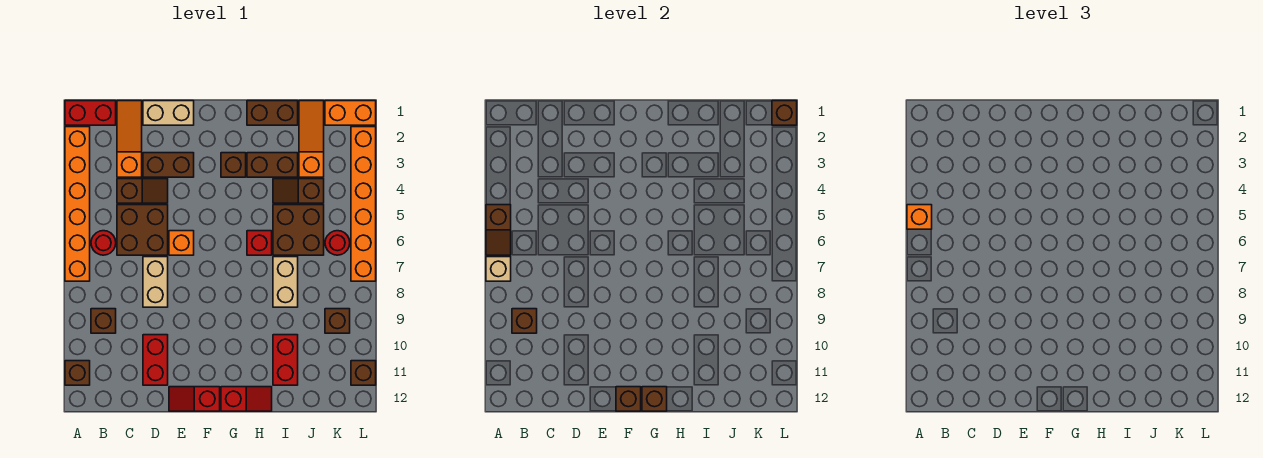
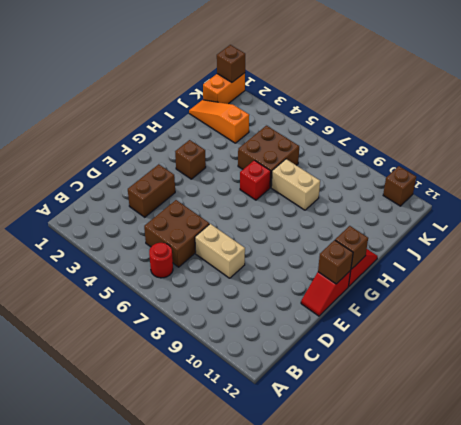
none -> red brick A1:B1 level 1
none -> orange brick A2:A7 level 1
none -> brown brick A11 level 1
none -> brown brick B9 level 1

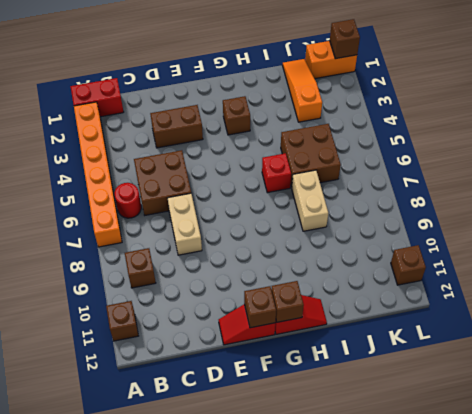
none -> orange slope C1:C3 level 1 top 3
none -> brown slope C4:D4 level 1 top C
none -> tan brick D1:E1 level 1
none -> red brick D10:D11 level 1

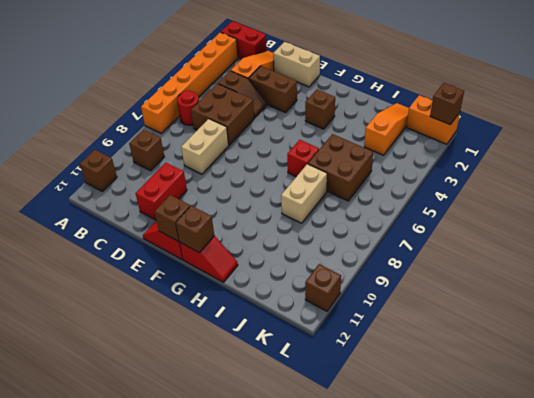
none -> orange brick E6 level 1
none -> brown brick H1:I1 level 1
none -> brown brick H3:I3 level 1
none -> brown slope I4:J4 level 1 top J

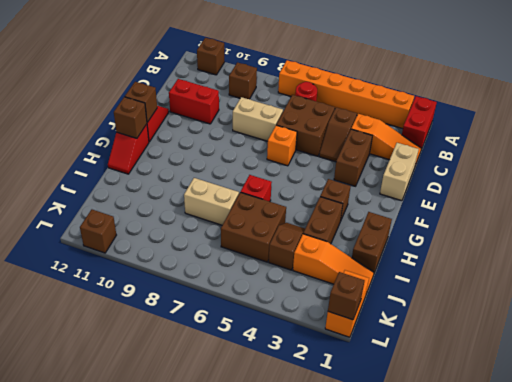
none -> red brick I10:I11 level 1
none -> red round brick K6 level 1
none -> brown brick K9 level 1
none -> orange brick L2:L7 level 1

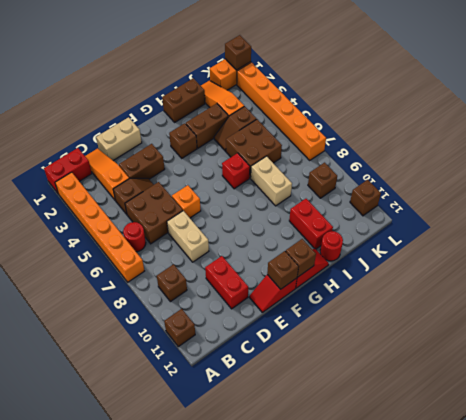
red round brick I12 level 1 -> red round brick K6 level 1
none -> brown slope A5:A6 level 2 top 5
none -> tan brick A7 level 2
none -> brown brick B9 level 2
none -> orange brick A5 level 3

